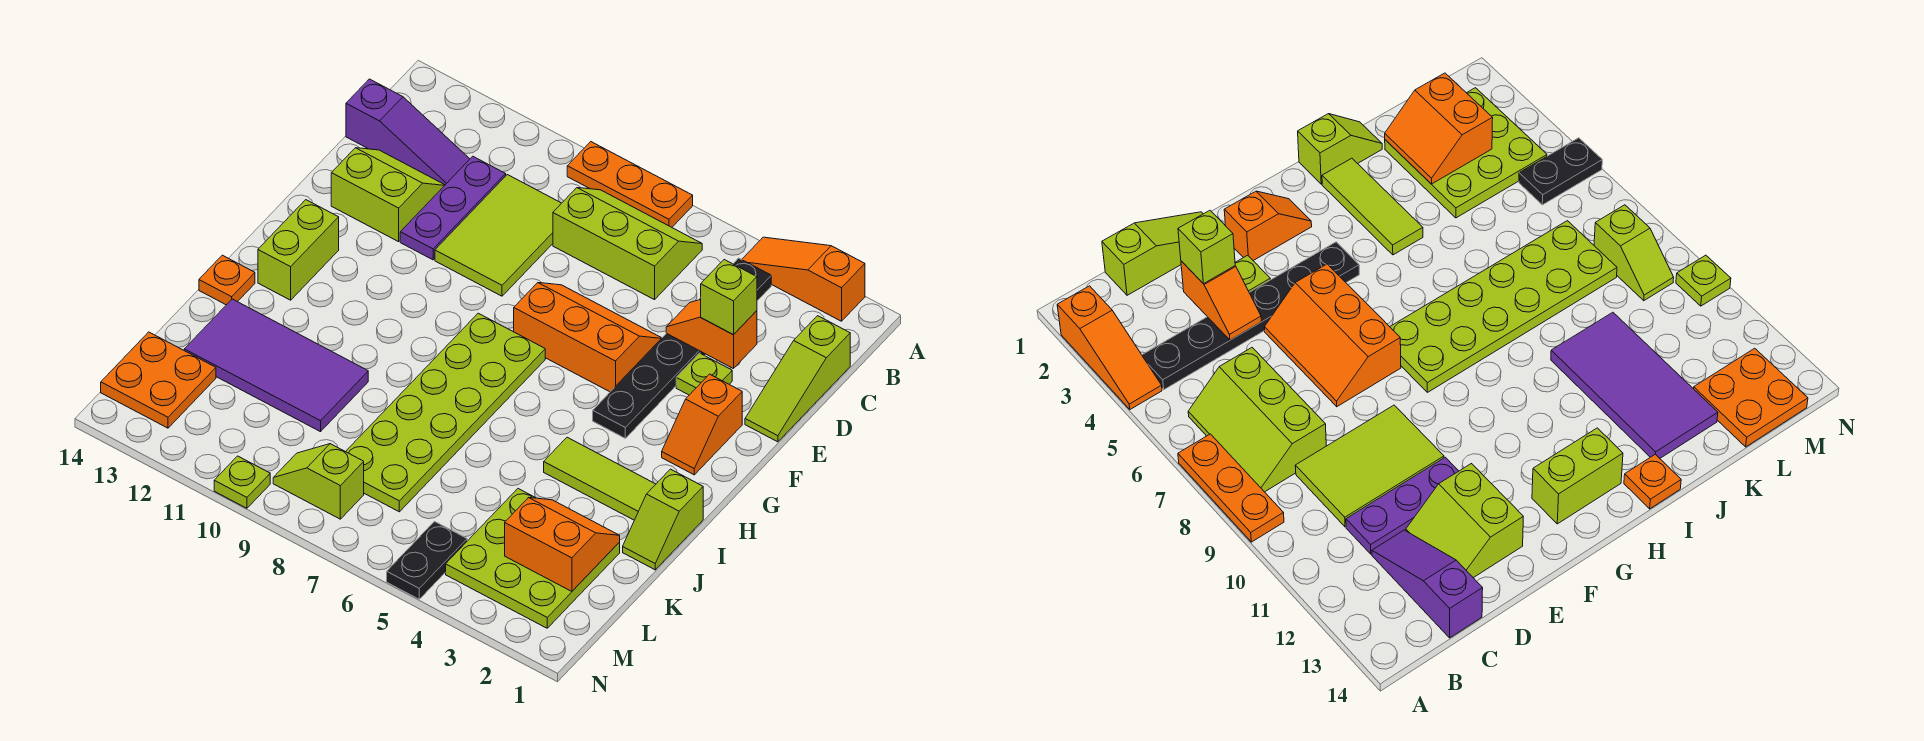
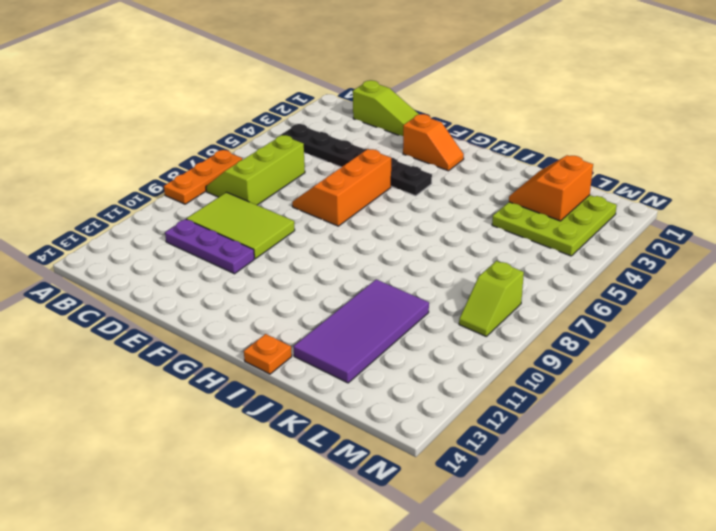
none -> orange slope A2:A4 level 1 top 2
none -> purple slope C12:C14 level 1 top 14
none -> lime slope D12:E13 level 1 top E

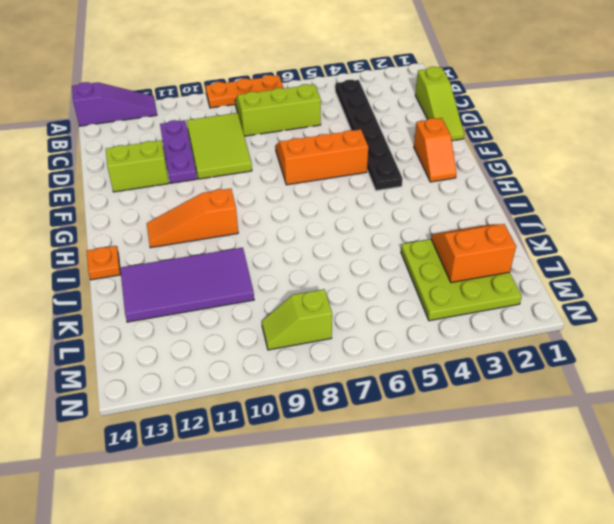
purple slope A12:A14 level 1 top 14 -> purple slope C12:C14 level 1 top 14
orange slope H10:H12 level 1 top 10 -> orange slope A2:A4 level 1 top 2
none -> lime plate E3 level 1
none -> lime plate G7:L8 level 1
none -> lime brick G13:H13 level 1

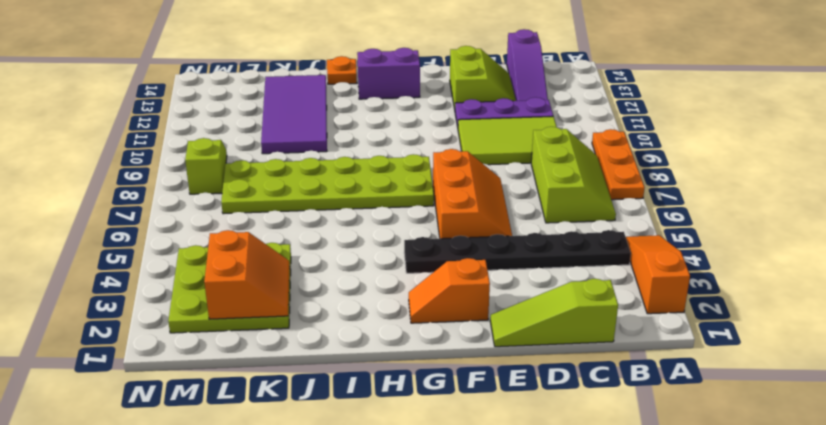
purple brick G13:H13 level 1 -> lime brick G13:H13 level 1
none -> lime plate E3 level 1
none -> lime slope I1:J1 level 1 top I
none -> lime tile I2:I4 level 1

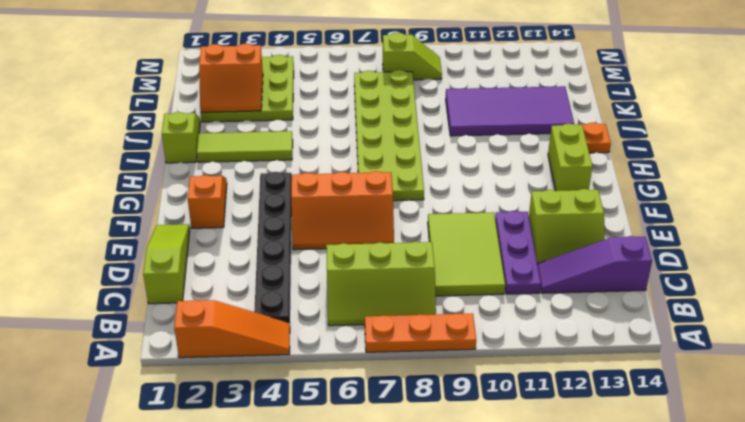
none -> lime plate E3 level 1
none -> orange plate L13:M14 level 1
none -> black plate M5:N5 level 1

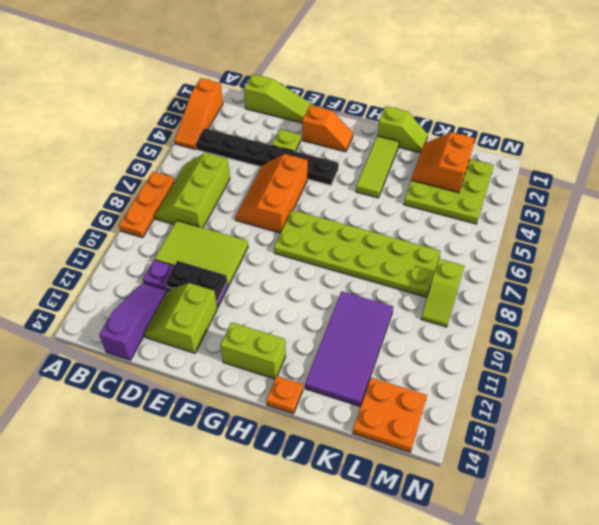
black plate D11:E11 level 2 -> black plate M5:N5 level 1
none -> lime plate N10 level 1
none -> orange slope D3:D4 level 2 top 3
none -> lime brick D3 level 3

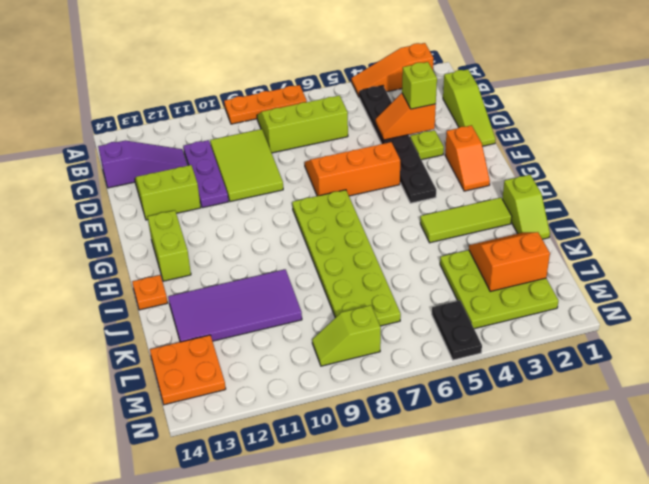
none -> lime plate N10 level 1

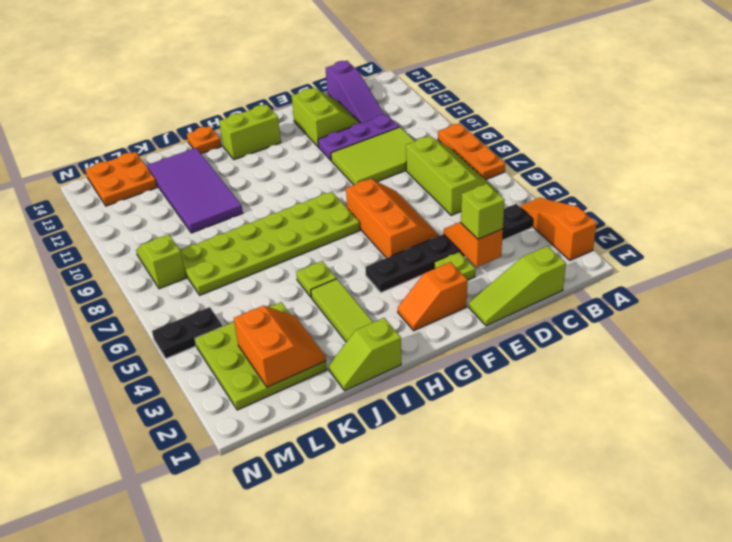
lime plate I5 level 1 -> lime plate N10 level 1

